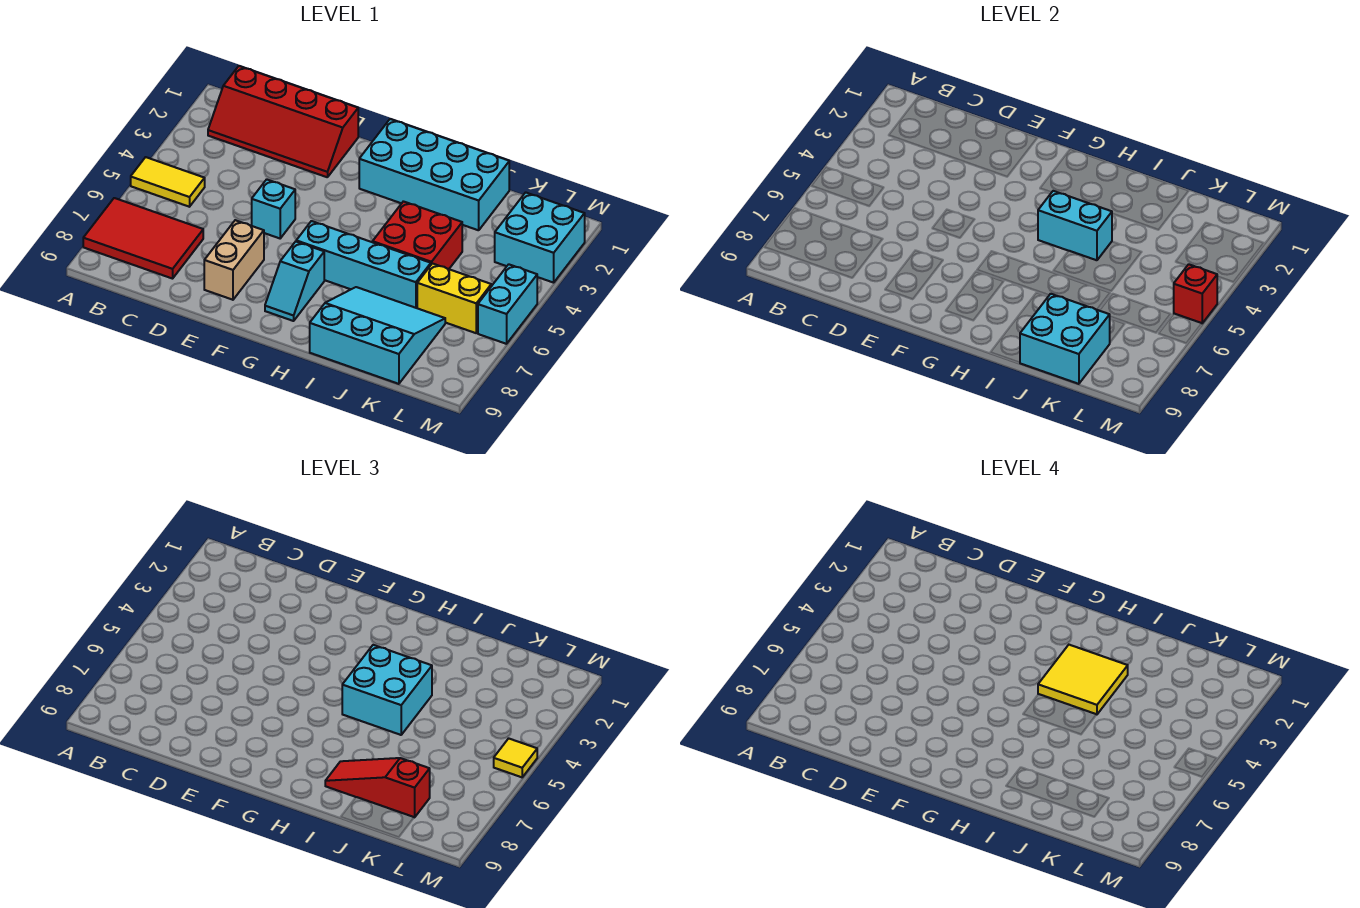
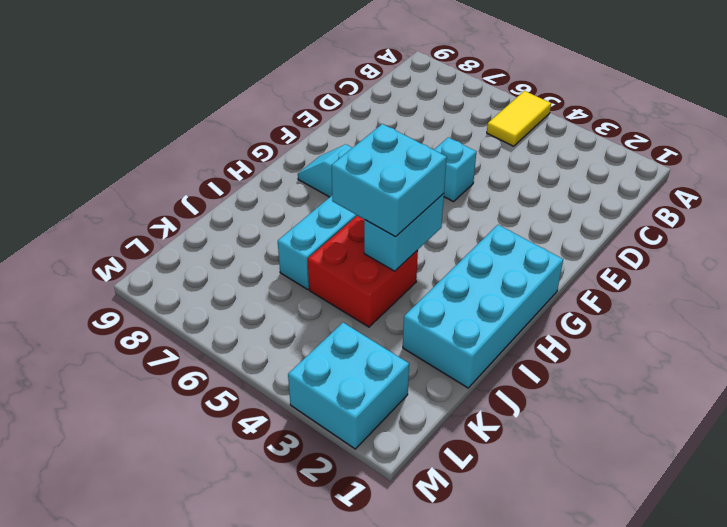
none -> red tile A7:C8 level 1
none -> red slope B1:E2 level 1 top 1
none -> tan brick E7:E8 level 1

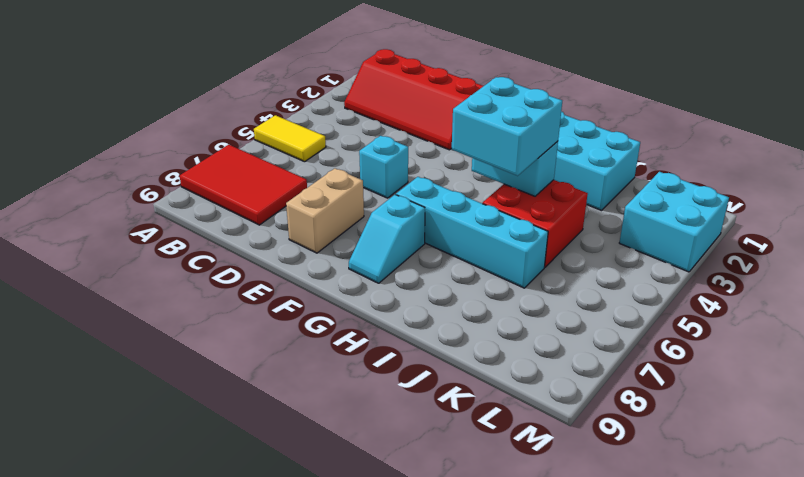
none -> cyan slope I7:K9 level 1 top 9
none -> yellow brick K6:L6 level 1
none -> cyan brick M5:M6 level 1

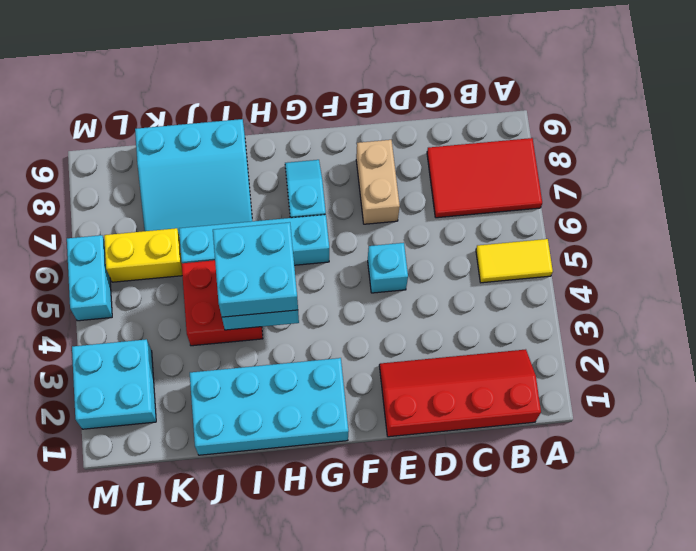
none -> cyan brick J8:K9 level 2
none -> red brick M5 level 2
none -> red slope I8:K8 level 3 top K

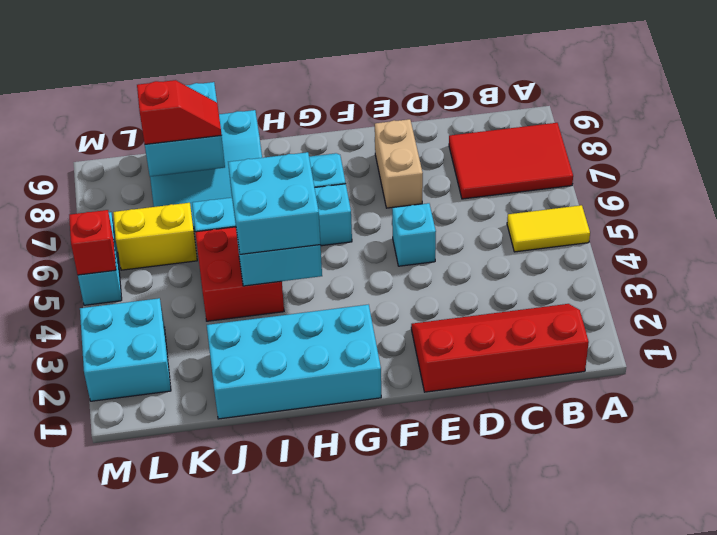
red slope J8:K8 level 3 top K -> red slope I8:K8 level 3 top K
none -> yellow tile M5 level 3
none -> yellow tile H3:I4 level 4

